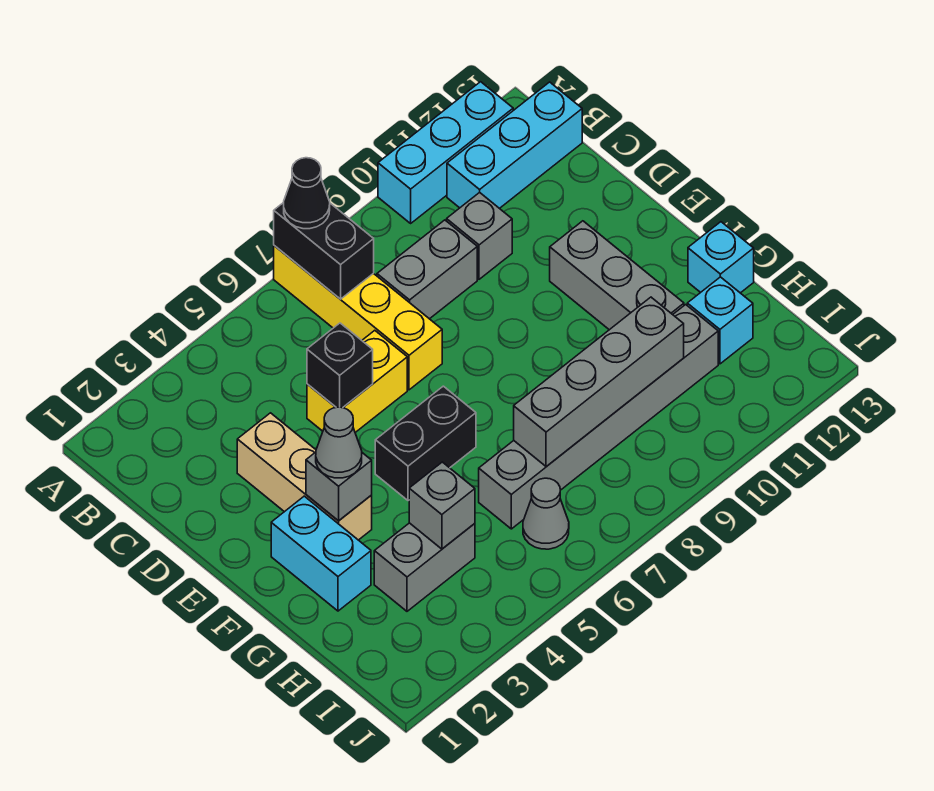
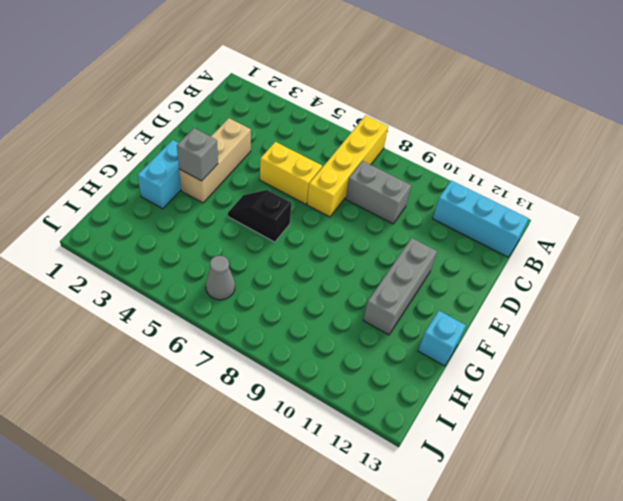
black slope F5:F6 level 1 top 6 -> black brick F5:F6 level 1
none -> cyan brick A10:A12 level 1
none -> grey brick C10 level 1
none -> grey brick H3:H4 level 1

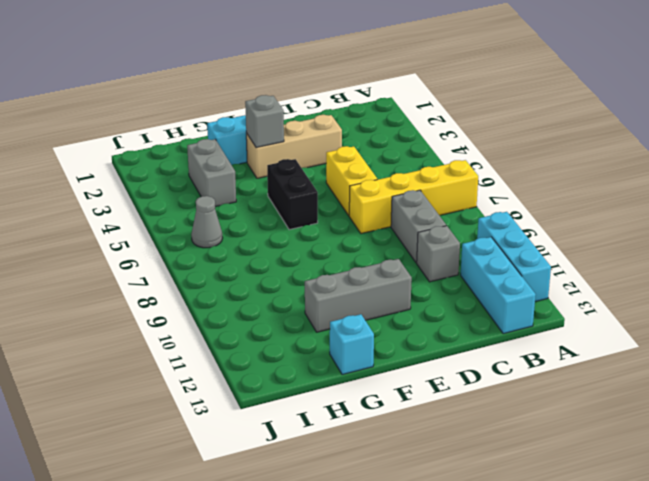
none -> grey brick H6:H11 level 1
none -> cyan brick H12 level 1
none -> black brick A7:B7 level 2

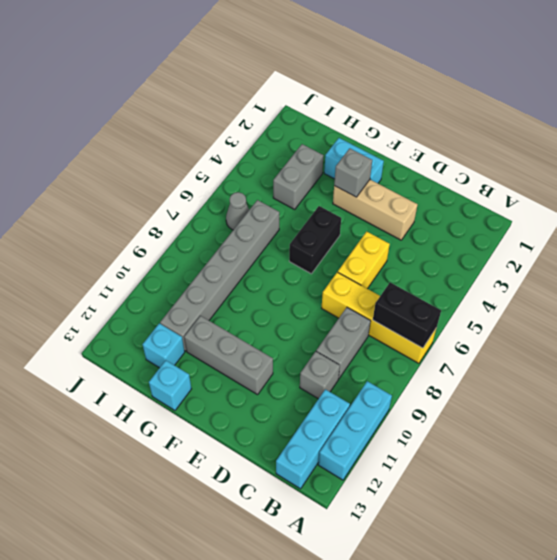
none -> black brick D5 level 2
none -> grey brick H4 level 2
none -> grey brick H7:H10 level 2

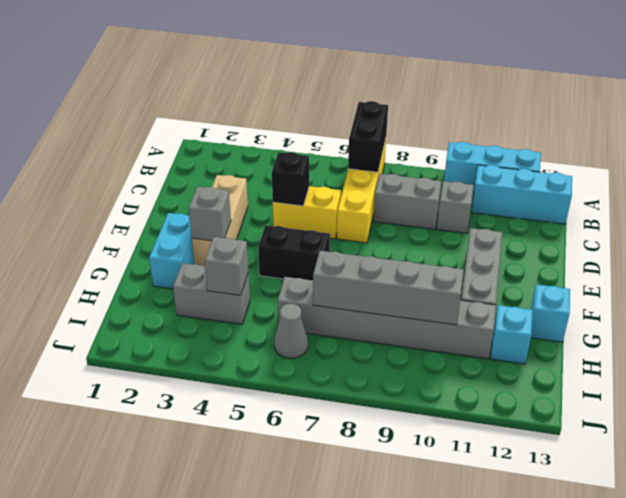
none -> black cone A7 level 3
none -> grey cone F3 level 3

